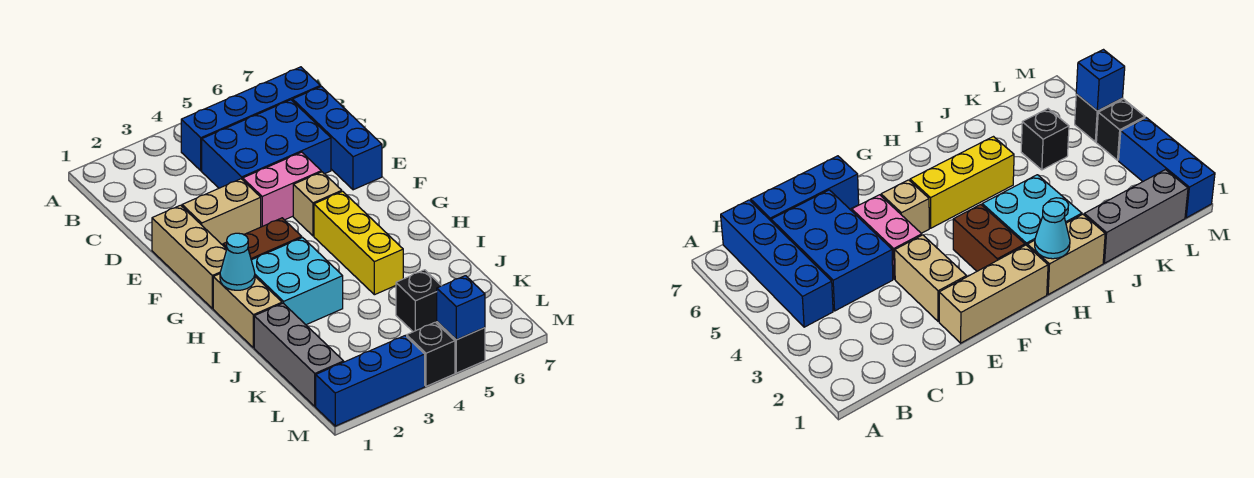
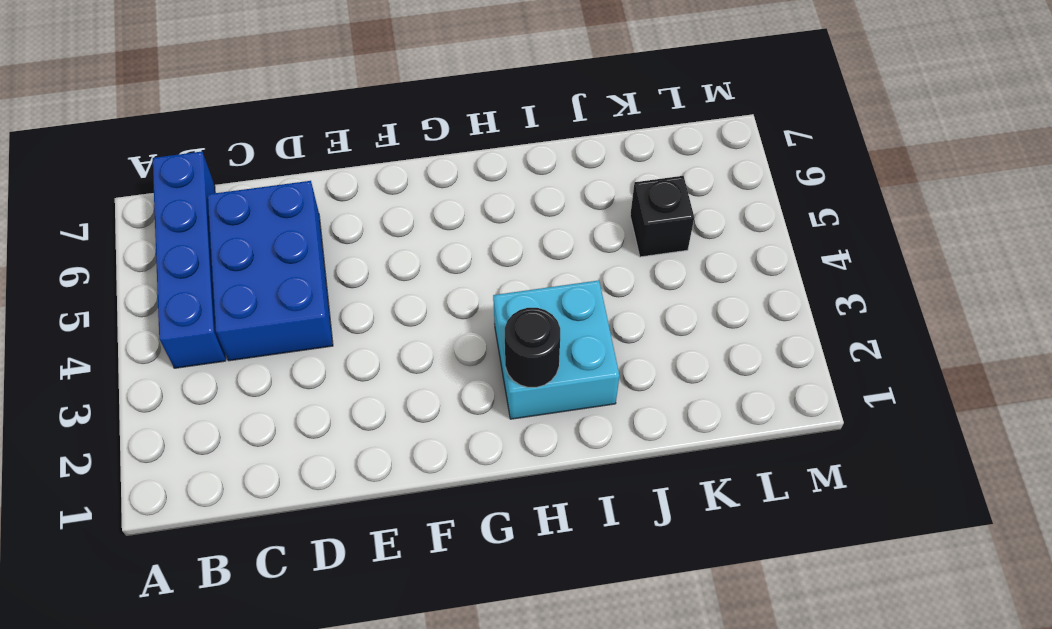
black round brick H2 level 2 -> none
none -> blue brick C7:E7 level 1
none -> tan brick E1:G1 level 1
none -> tan brick E2:E3 level 1

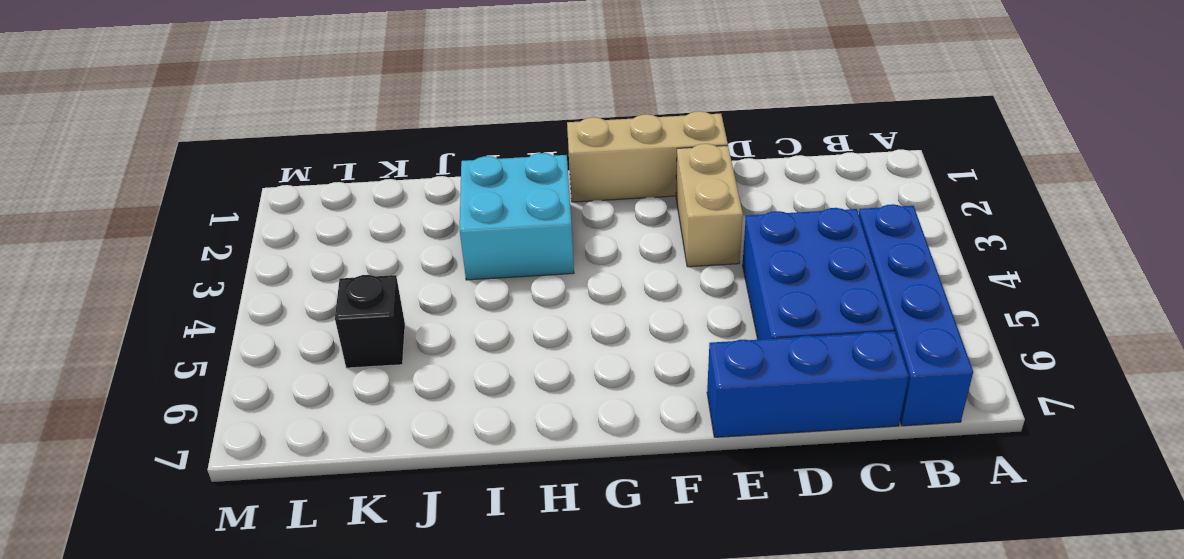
none -> pink brick E4:E5 level 1
none -> tan brick F5 level 1
none -> brown brick G2:G3 level 1

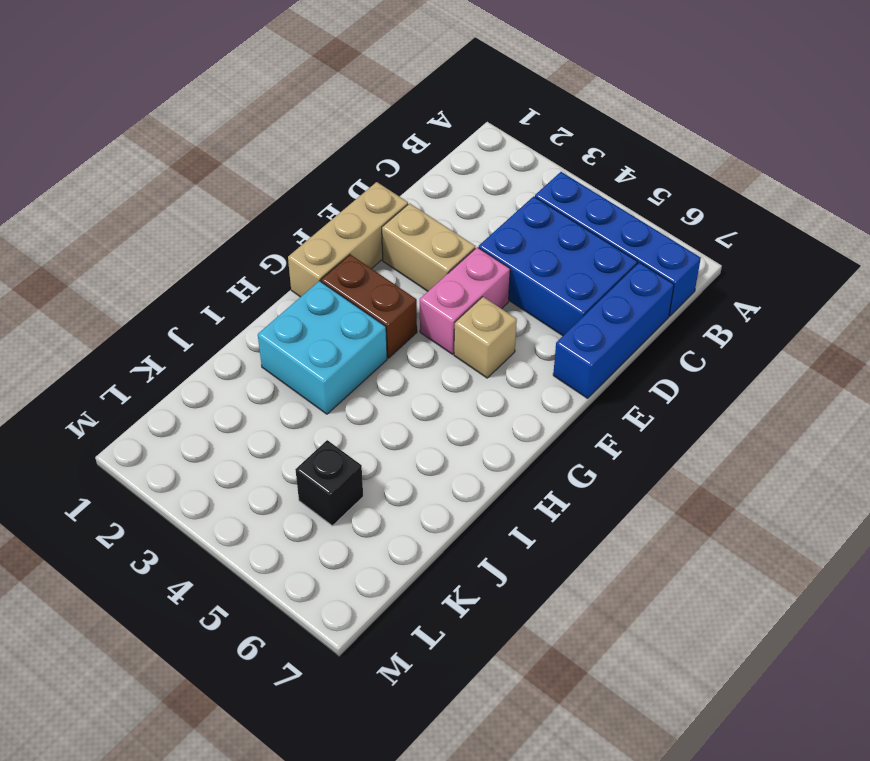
pink brick E4:F4 level 1 -> pink brick E4:E5 level 1
none -> yellow brick G5:I5 level 1
none -> tan brick H1:I1 level 1
none -> grey brick J1:L1 level 1

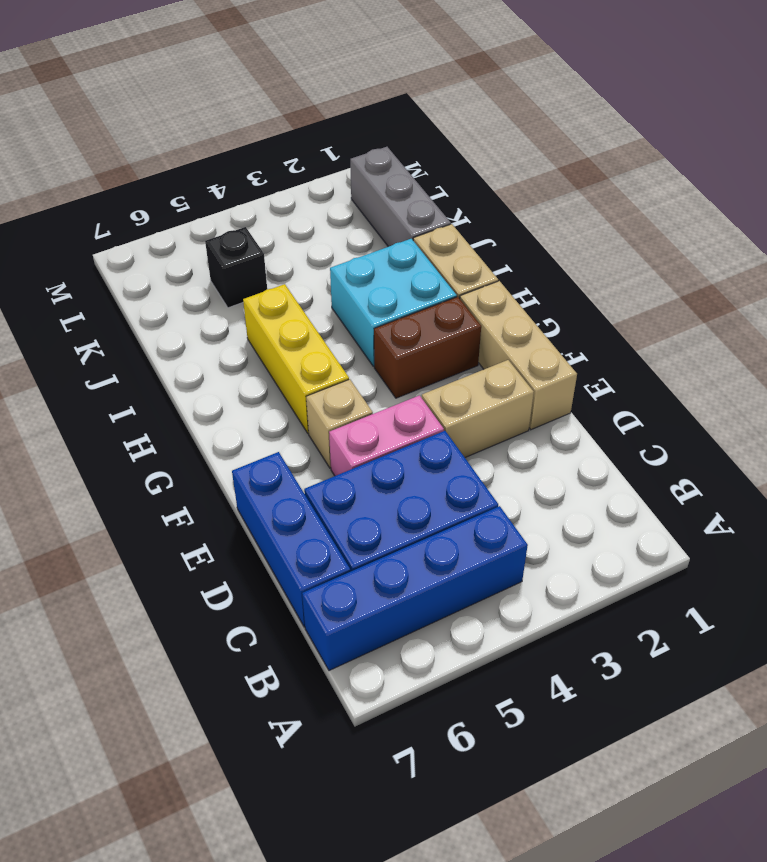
none -> blue brick M1:M3 level 1
none -> black brick M4 level 1
none -> black brick M5 level 1

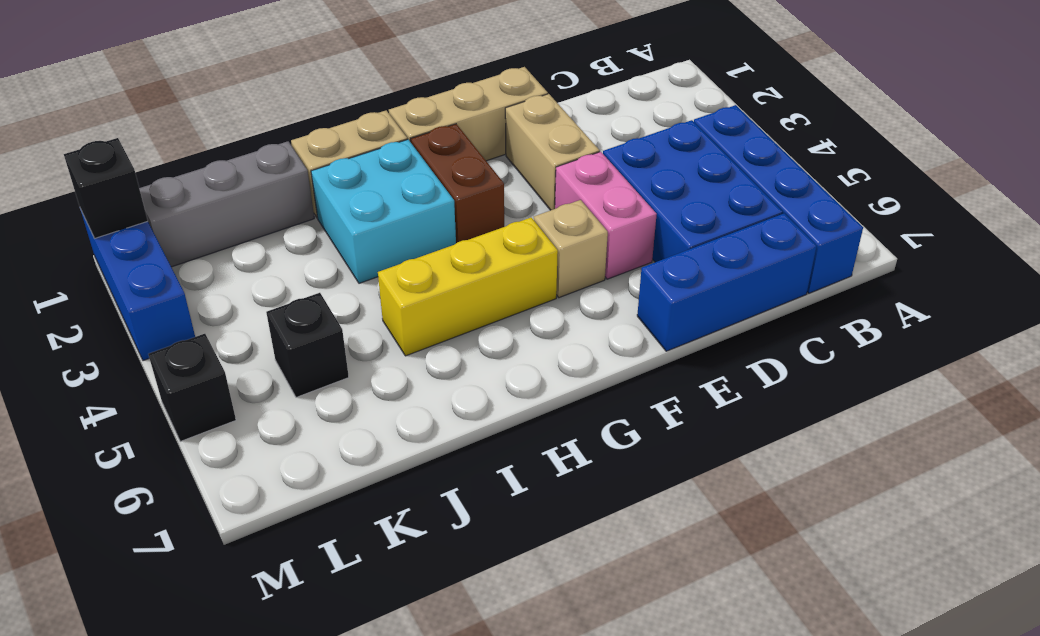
black brick M1 level 2 -> black brick M4 level 1
none -> cyan cone H1 level 2
none -> blue brick M5 level 2

